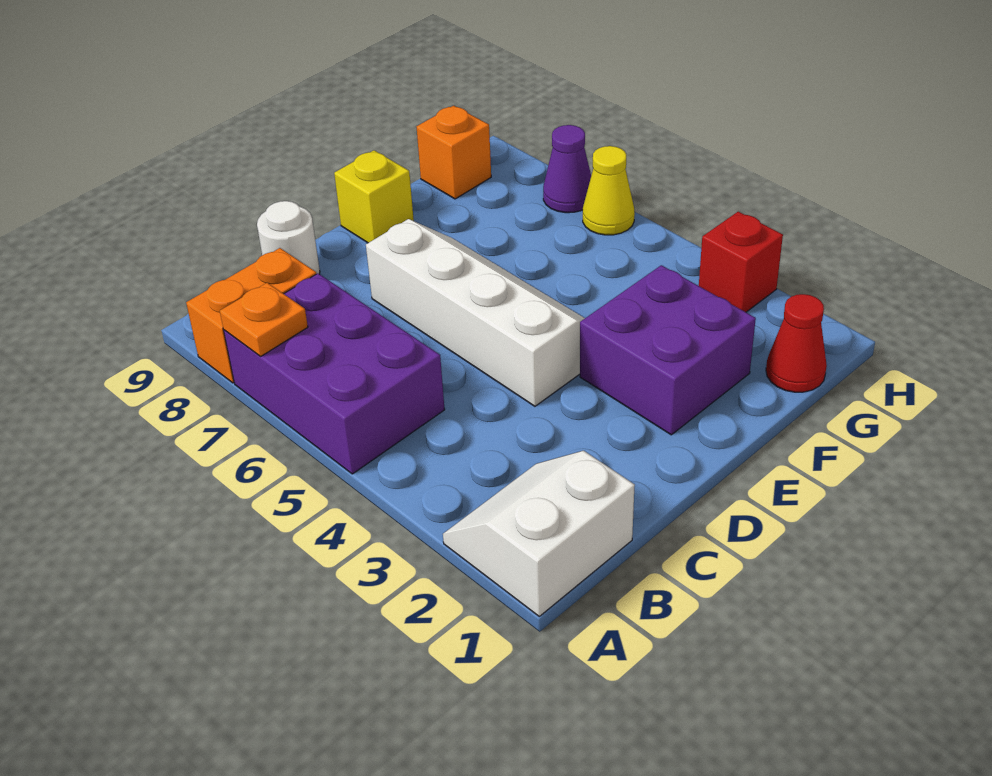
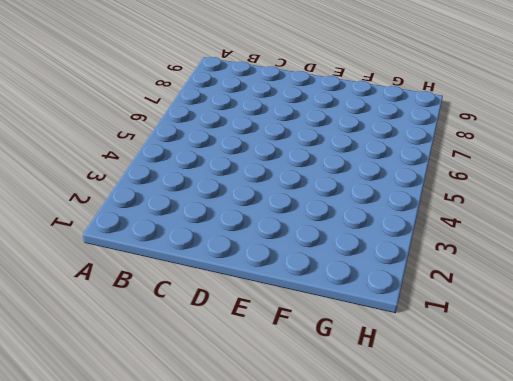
none -> white slope A1:B2 level 1 top 1
none -> purple brick A5:B7 level 1
none -> orange brick A8:B8 level 1

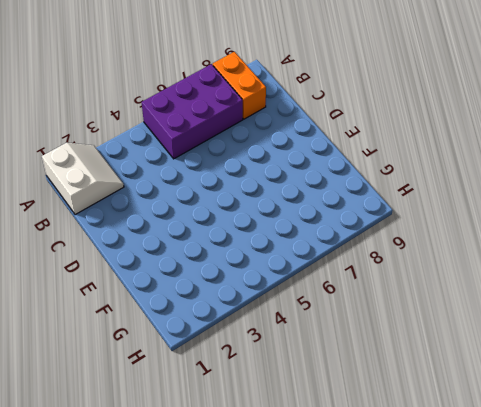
none -> white round brick C9 level 1
none -> white slope D4:E7 level 1 top D
none -> purple brick E2:F3 level 1

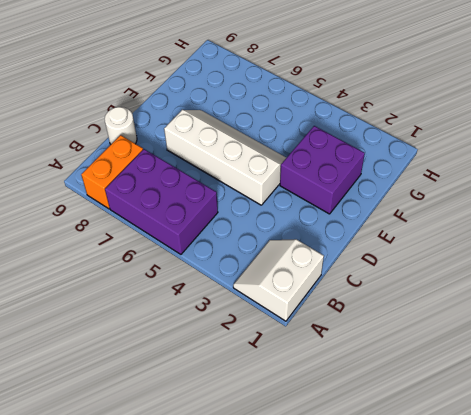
none -> yellow brick E9 level 1
none -> red cone G1 level 1
none -> orange brick G9 level 1

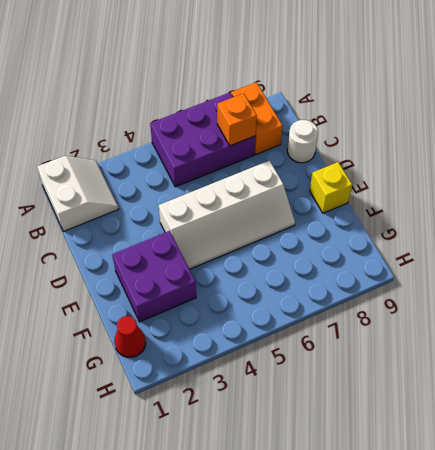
orange brick B7 level 2 -> orange brick G9 level 1
none -> red brick H3 level 1
none -> yellow cone H6 level 1
none -> purple cone H7 level 1

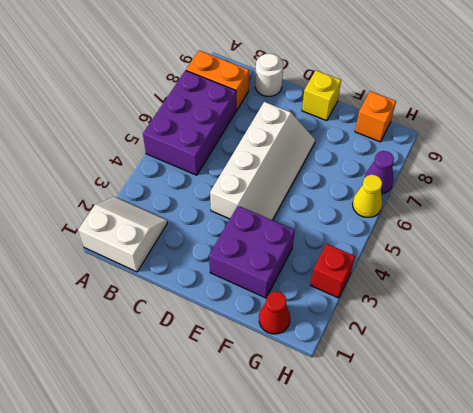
none -> orange plate A7 level 2

